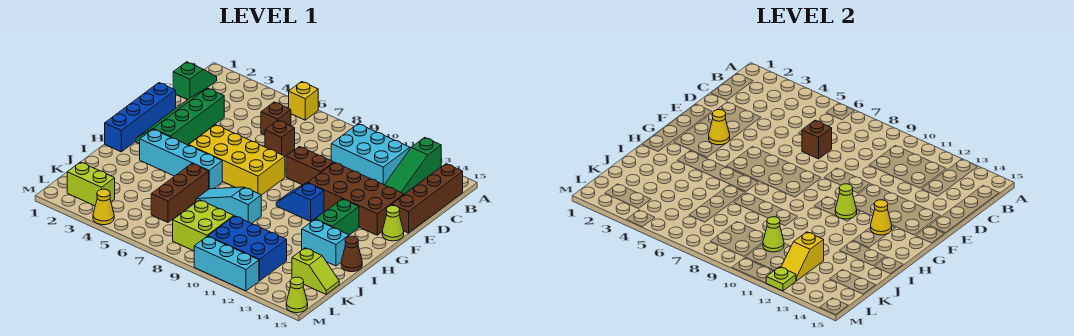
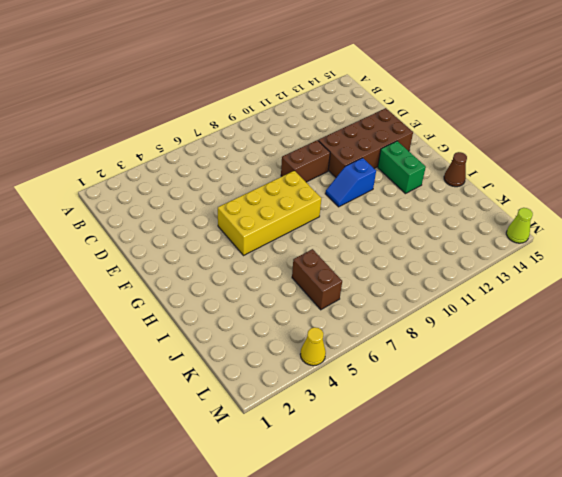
brown brick J6:K6 level 1 -> brown brick I6:K6 level 1
none -> yellow brick A6 level 1
none -> green slope A13:C13 level 1 top A
none -> green slope B1:C1 level 1 top C
none -> cyan brick B10:C12 level 1

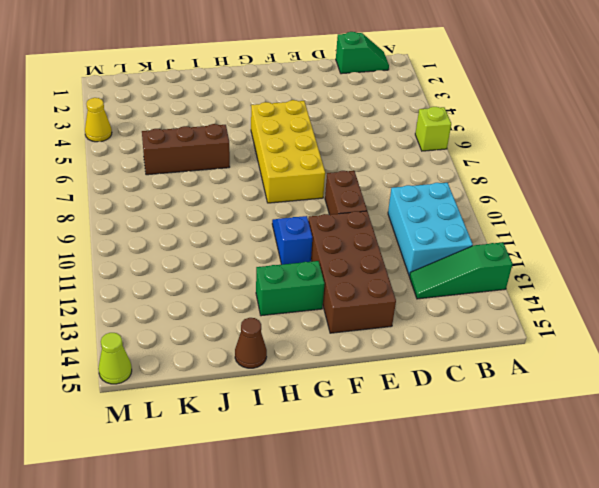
lime brick A6 level 1 -> yellow brick A6 level 1
none -> brown brick B15:E15 level 1
none -> brown brick C6 level 1
none -> green slope D2:G3 level 1 top 3
none -> brown brick D7 level 1

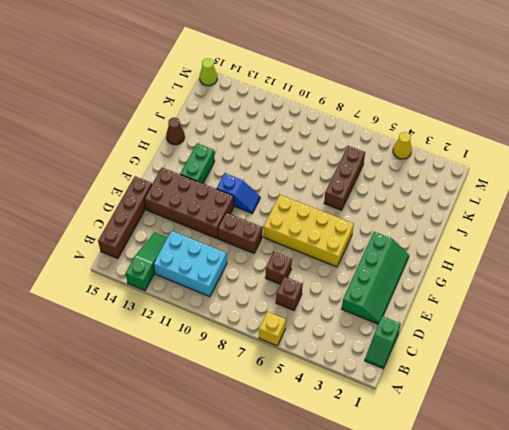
none -> blue brick E1:H1 level 1
none -> lime cone F15 level 1
none -> cyan brick H3:H6 level 1
none -> cyan slope I7:I9 level 1 top 9

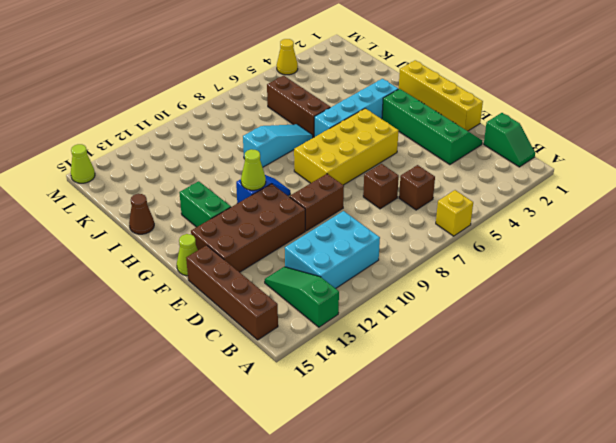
yellow brick E1:H1 level 1 -> blue brick E1:H1 level 1
none -> cyan brick I13:I14 level 1
none -> lime brick K8:L9 level 1
none -> blue brick K10:L12 level 1
none -> lime slope K14:K15 level 1 top 14

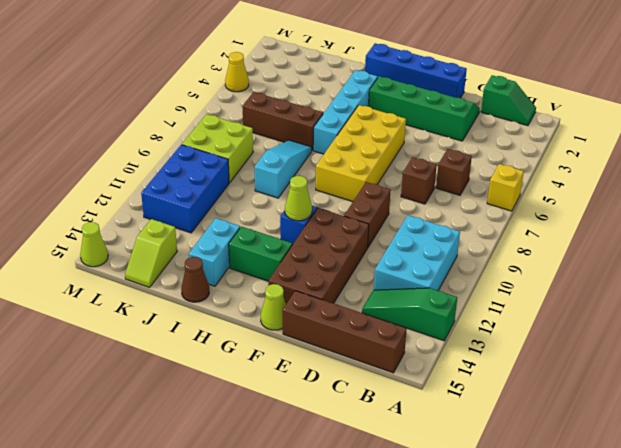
none -> lime brick L2:L3 level 1
none -> cyan brick M10:M12 level 1
none -> brown brick D7 level 2
none -> yellow cone F3 level 2

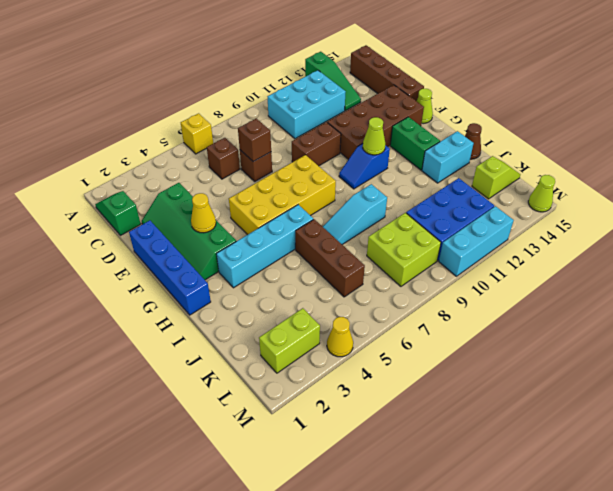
none -> yellow cone G13 level 2
none -> lime cone K10 level 2
none -> yellow slope K12:L12 level 2 top K
none -> lime plate M12 level 2

